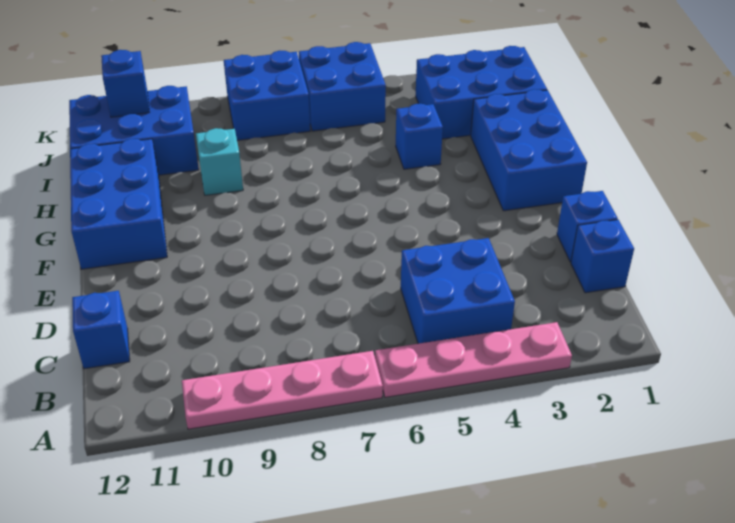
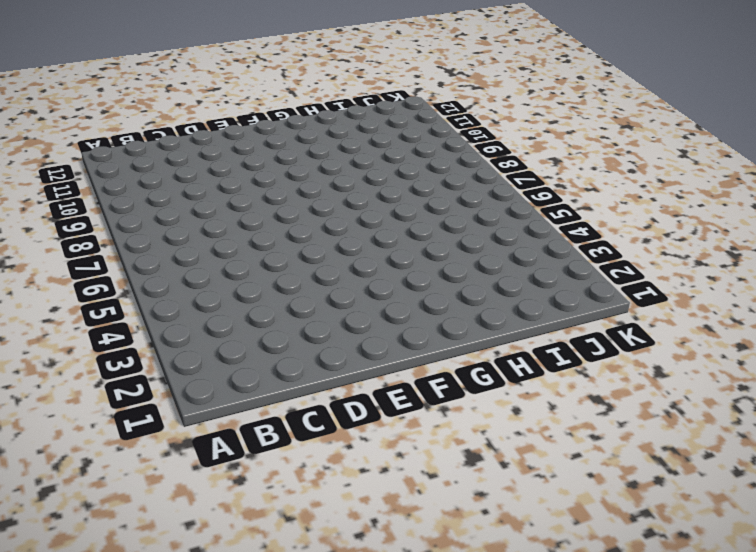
none -> pink plate A3:A6 level 1
none -> pink plate A7:A10 level 1
none -> blue brick B4:C5 level 1

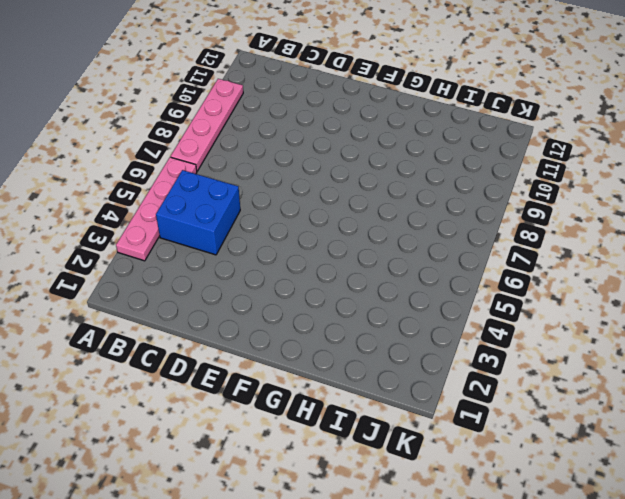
none -> blue brick C1 level 1
none -> blue brick C12 level 1
none -> blue brick D1 level 1

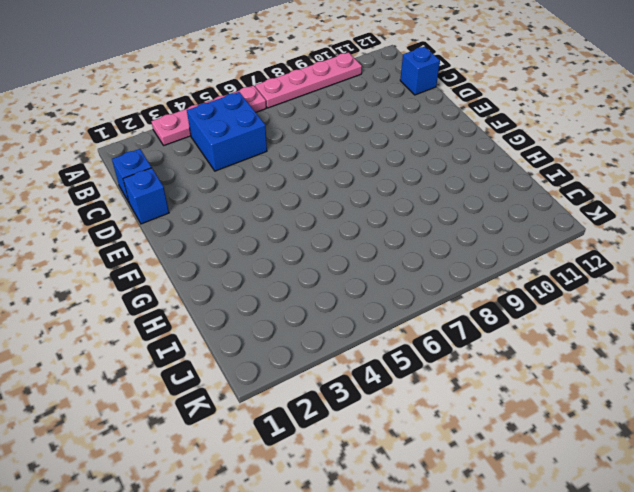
none -> blue brick F1:H2 level 1
none -> blue brick F11:H12 level 1
none -> blue brick H4 level 1

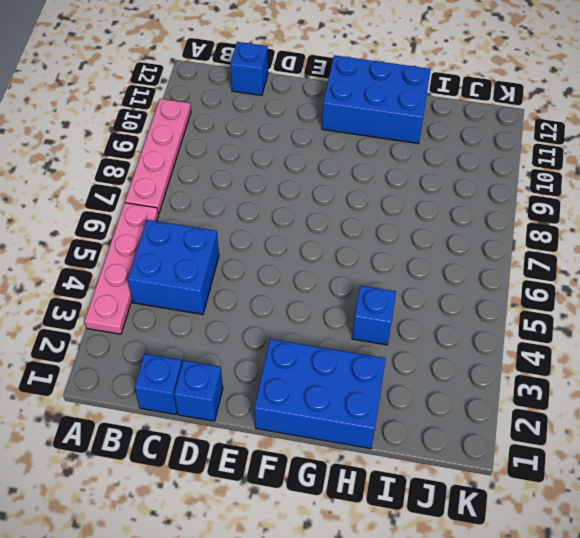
none -> cyan brick H9 level 1
none -> blue brick I1:J3 level 1
none -> blue brick I10:J12 level 1

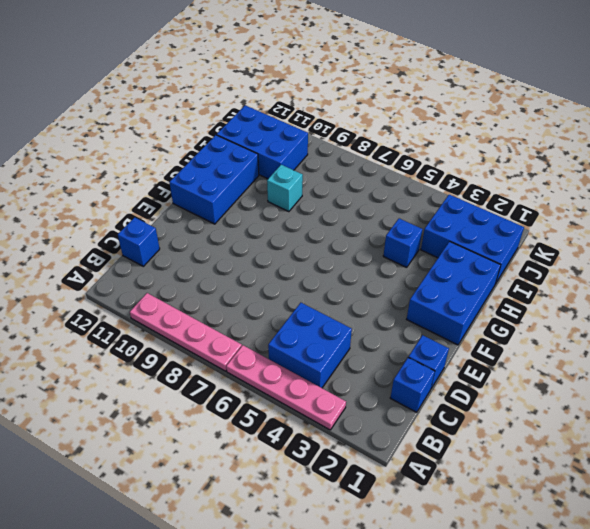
none -> blue brick J5:K6 level 1
none -> blue brick J7:K8 level 1
none -> blue brick J11 level 2

